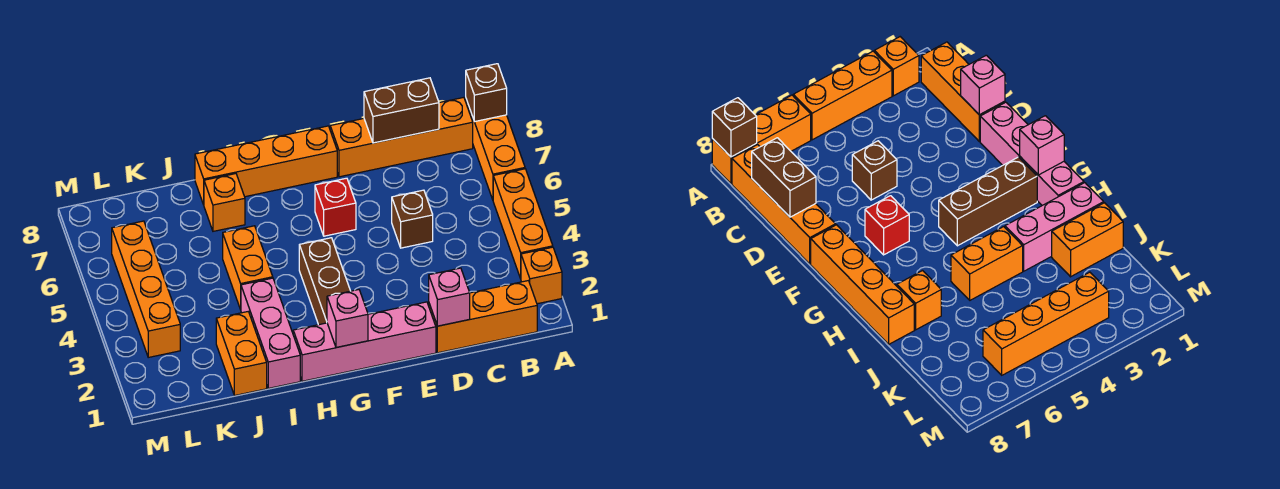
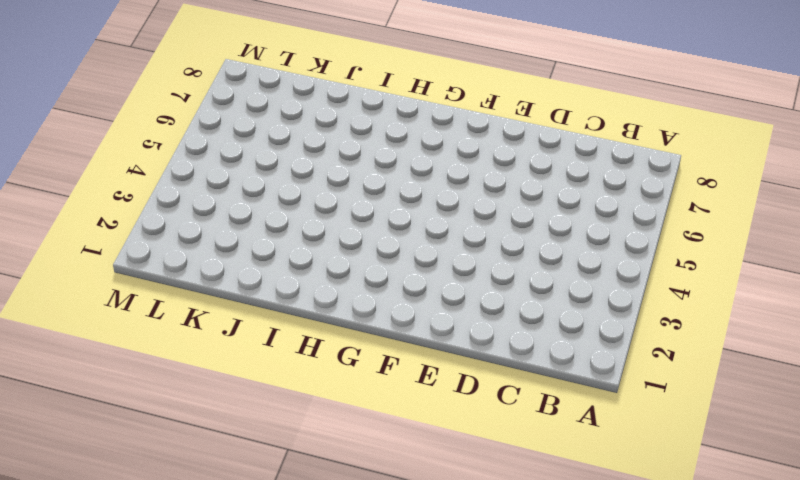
none -> orange brick A2 level 1
none -> orange brick A3:A5 level 1
none -> orange brick A6:A8 level 1

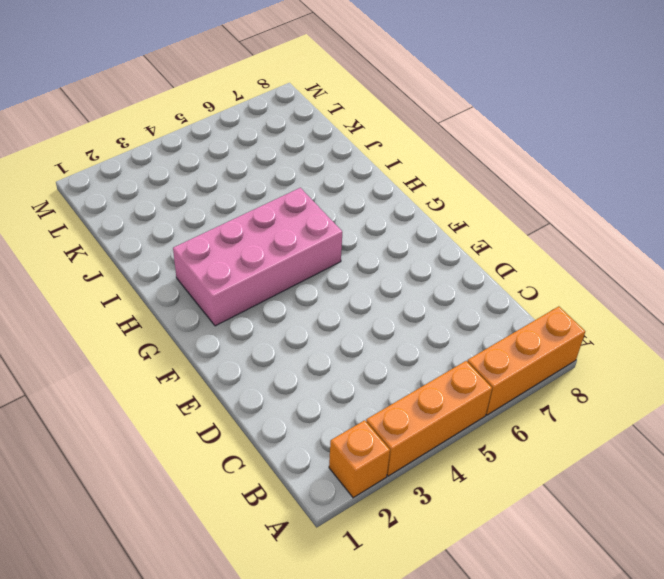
pink brick G2:H5 level 1 -> brown brick G2:G4 level 1
none -> orange brick B1:D1 level 1
none -> orange brick B8:E8 level 1
none -> brown brick D5 level 1

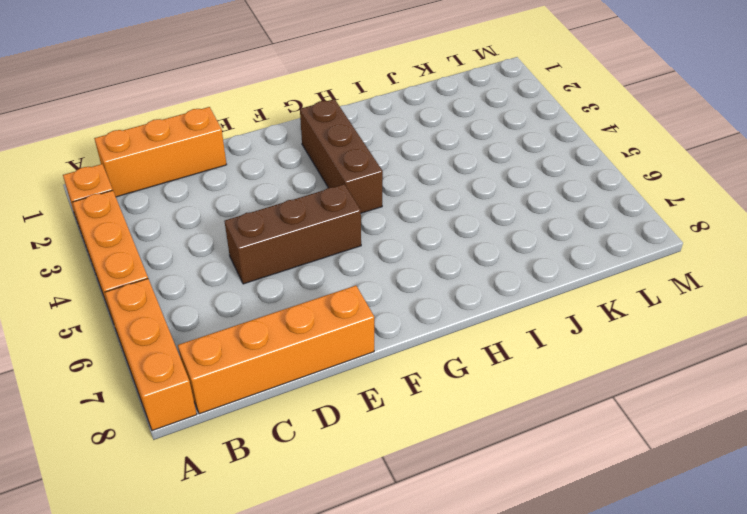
brown brick D5:F5 level 1 -> brown brick D5 level 1
none -> pink brick E1:H1 level 1
none -> red brick F6 level 1
none -> orange brick F8:I8 level 1

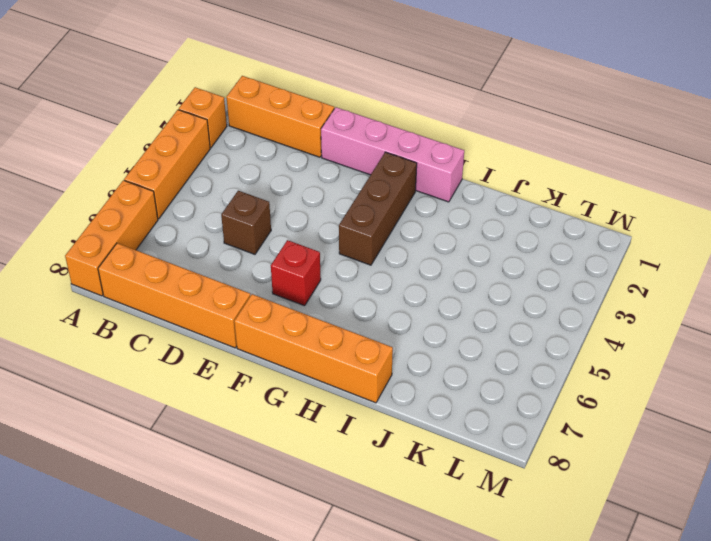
none -> pink brick I1:I3 level 1
none -> orange brick I4:I5 level 1
none -> orange brick I7 level 1

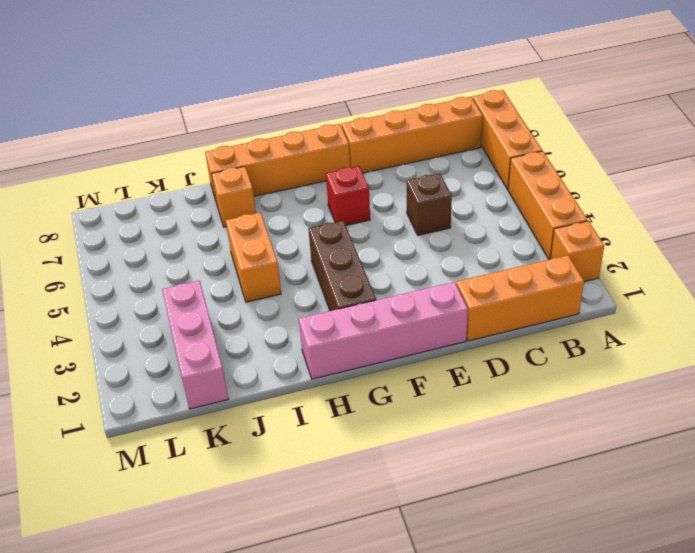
pink brick K1:K3 level 1 -> pink brick I1:I3 level 1
none -> orange brick J1:J2 level 1
none -> orange brick L3:L6 level 1
none -> brown brick A8 level 2

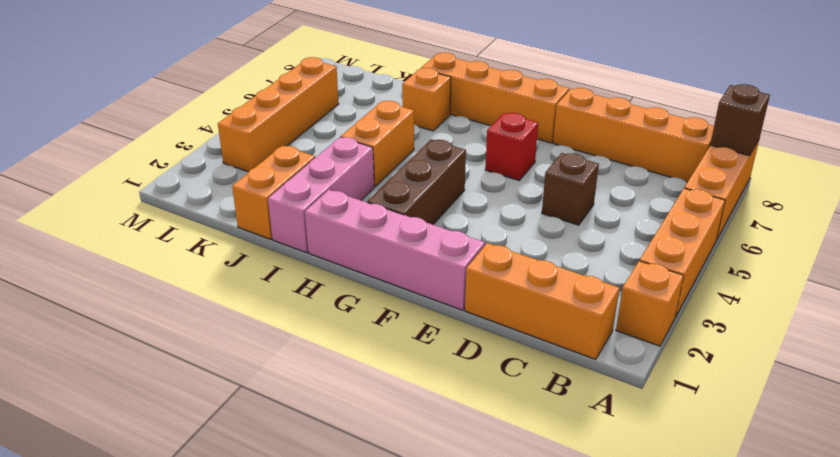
none -> brown brick C8:D8 level 2
none -> pink brick D1 level 2
none -> pink brick G1 level 2

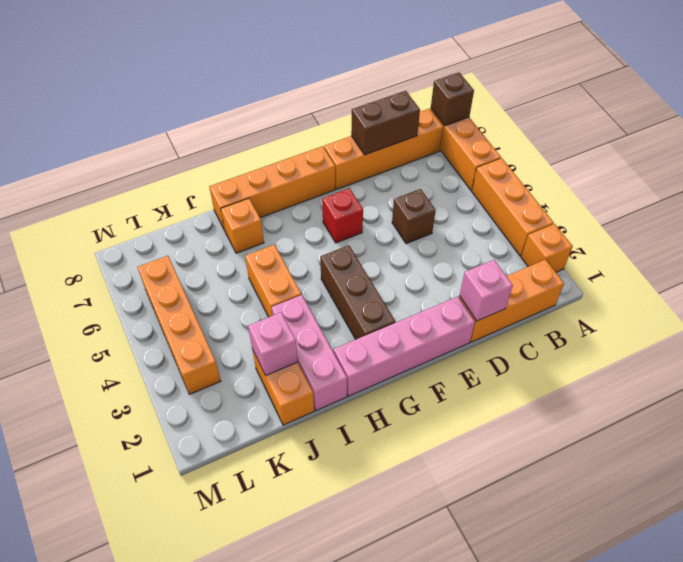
pink brick J2 level 2 -> pink brick G1 level 2

